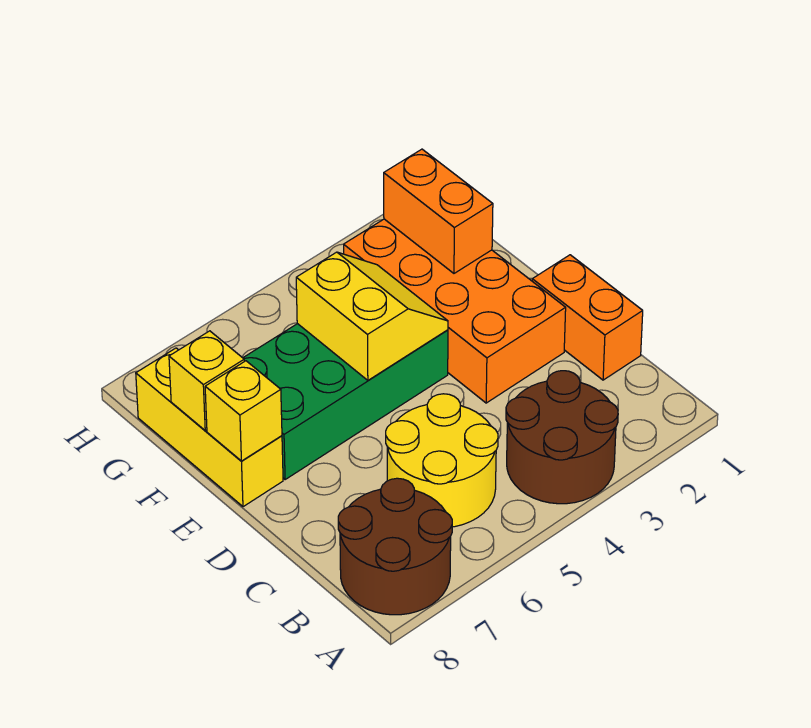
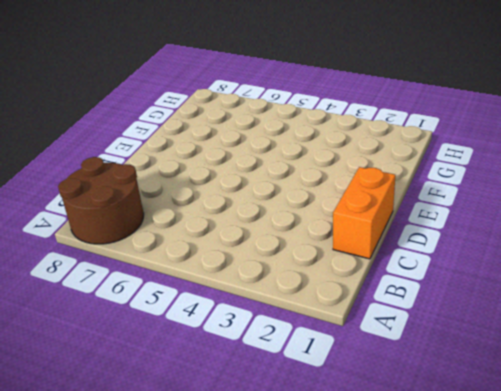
none -> brown round brick A3:B4 level 1
none -> yellow round brick B5:C6 level 1

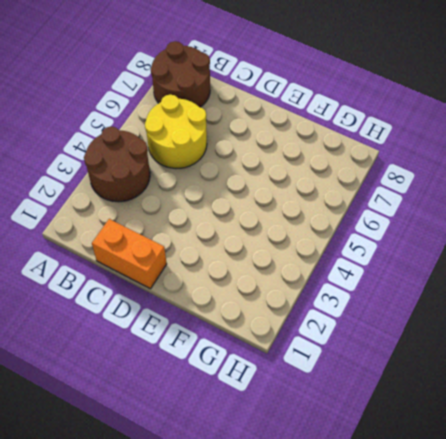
none -> orange brick D2:G3 level 1
none -> green brick E4:F7 level 1

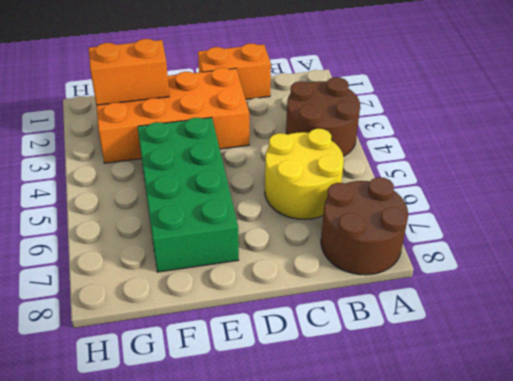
none -> yellow brick E8:G8 level 1
none -> yellow slope E4:F5 level 2 top 5

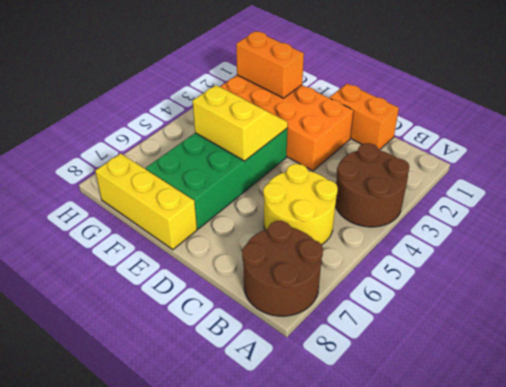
none -> yellow brick E8 level 2
none -> yellow brick F8 level 2

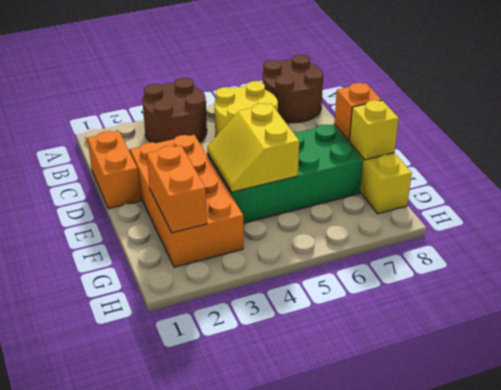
orange brick E8 level 2 -> yellow brick E8 level 2

